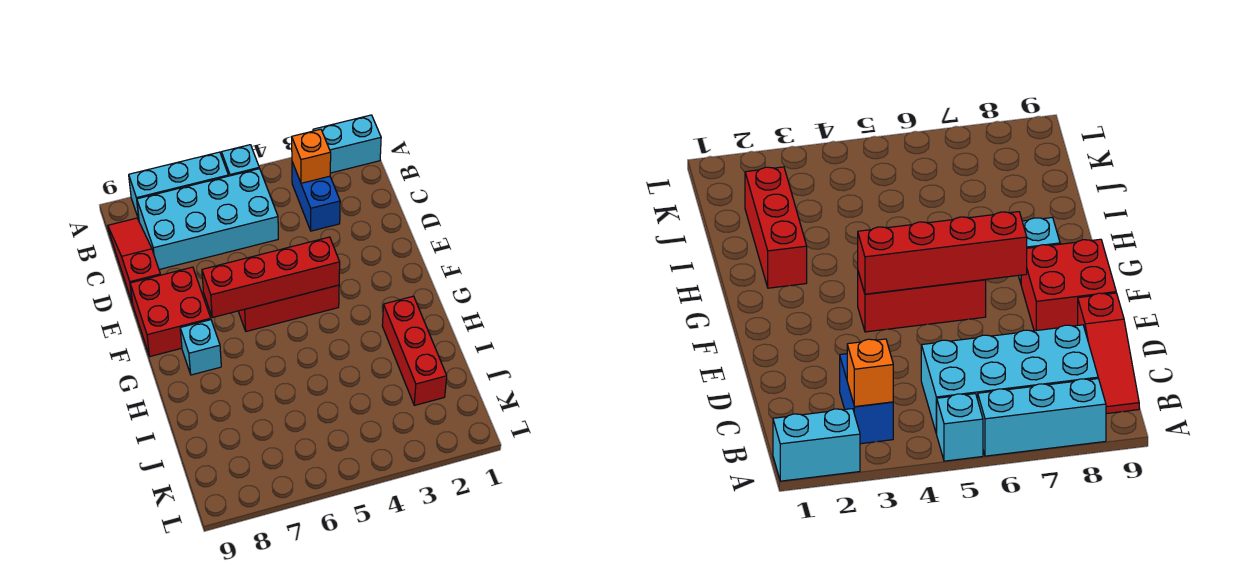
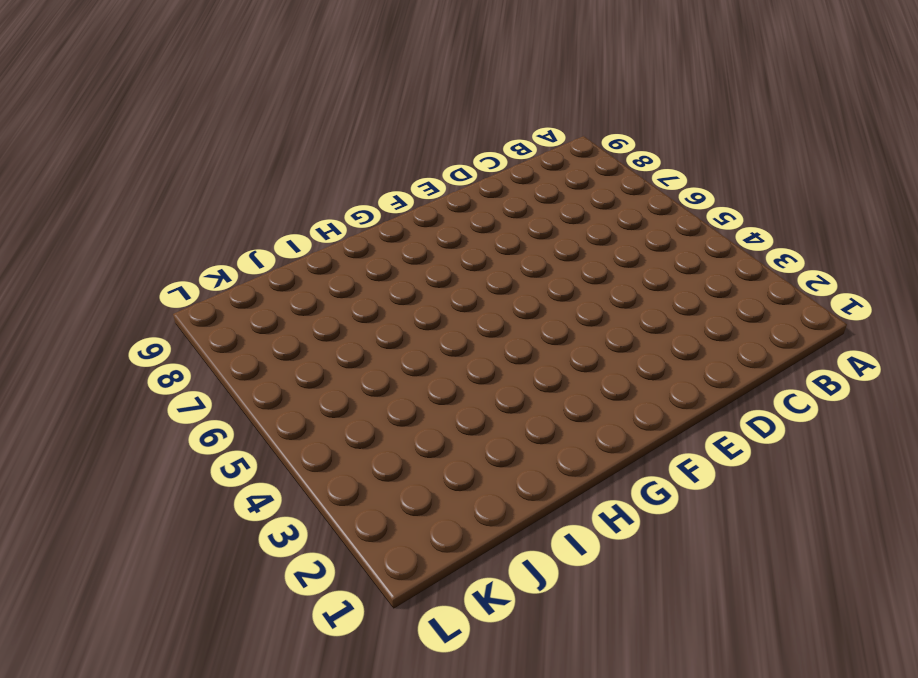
none -> cyan brick A1:A2 level 1
none -> cyan brick A5 level 1
none -> cyan brick A6:A8 level 1

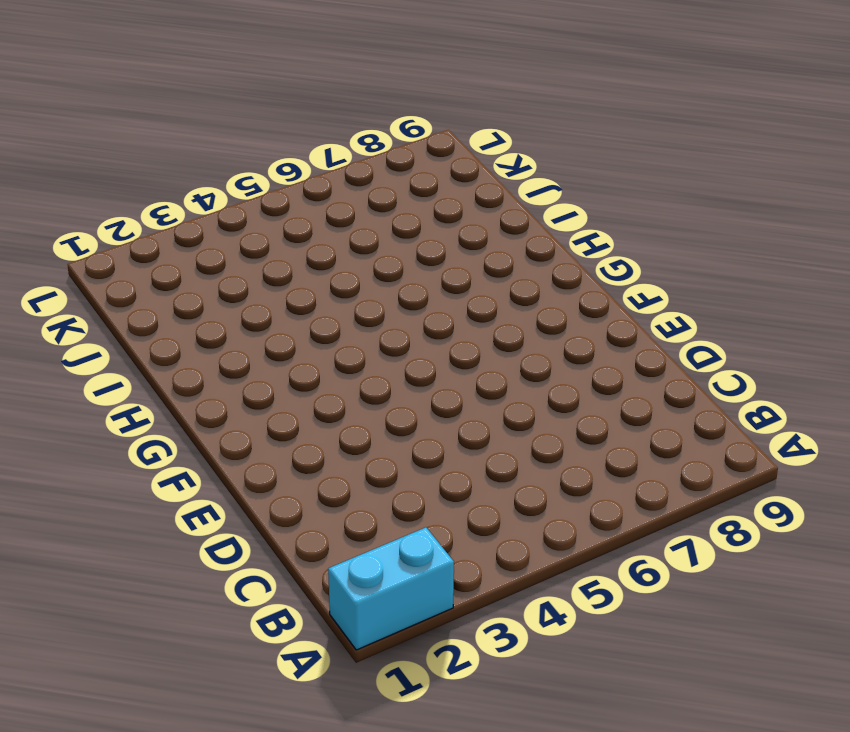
none -> cyan brick A5 level 1
none -> cyan brick A6:A8 level 1
none -> blue brick B3:C3 level 1

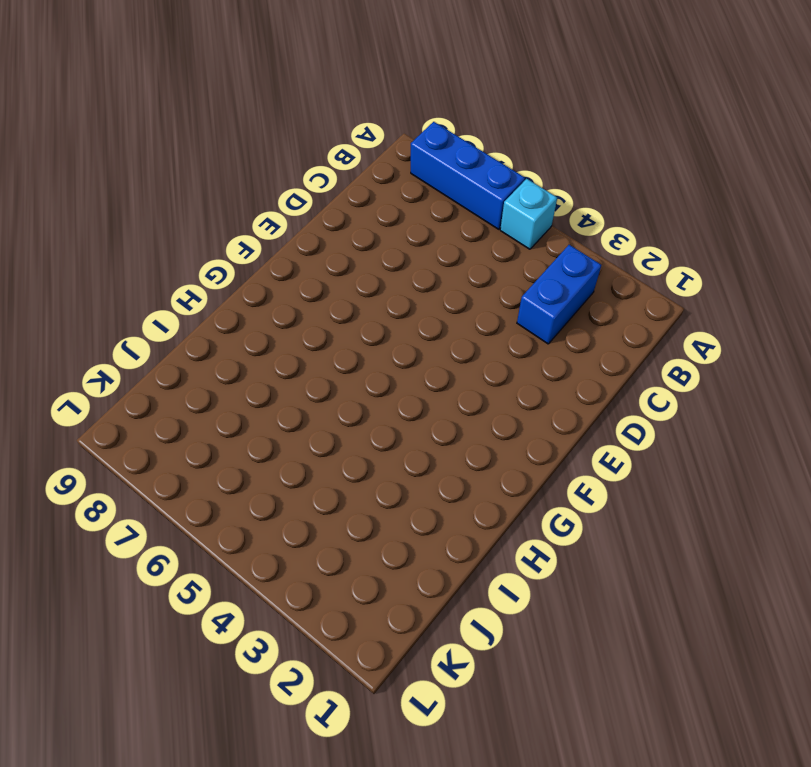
blue brick A6:A8 level 1 -> cyan brick A6:A8 level 1
none -> cyan brick A1:A2 level 1
none -> cyan brick B5:C8 level 1
none -> red slope B9:D9 level 1 top D

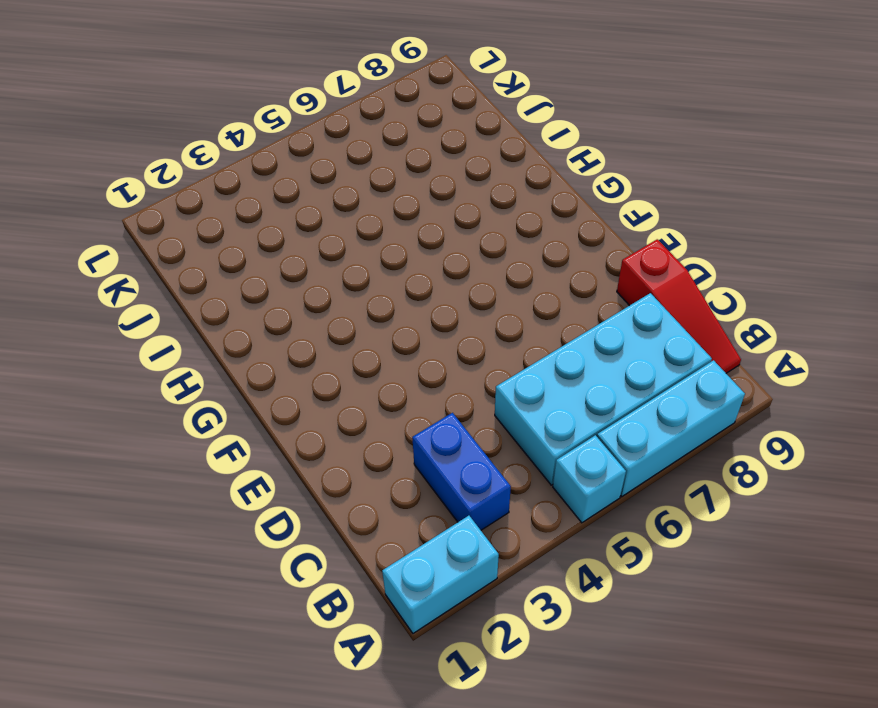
none -> red brick E8:F9 level 1
none -> red brick F4:F6 level 1
none -> cyan brick G8 level 1

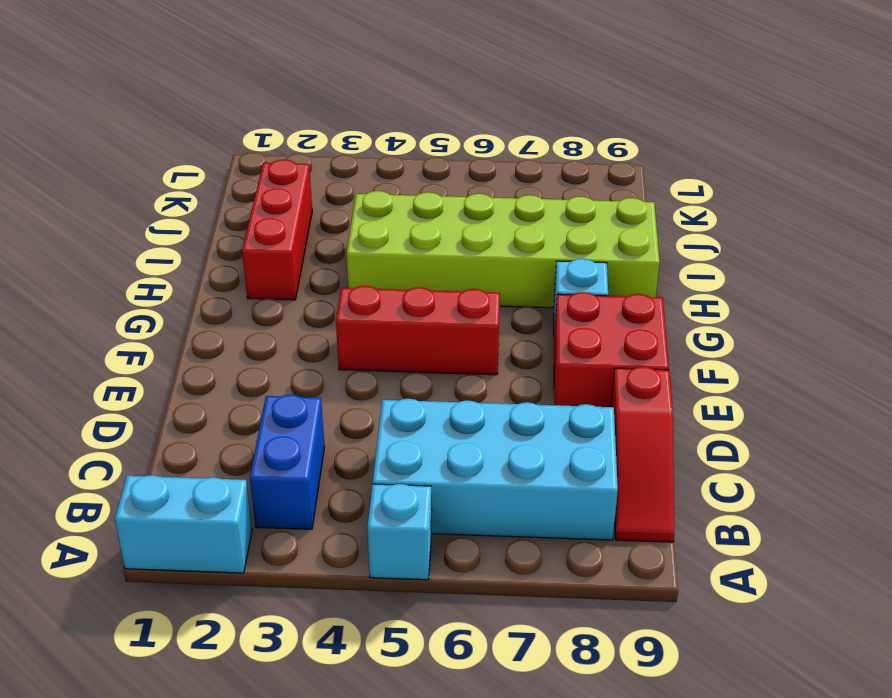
lime brick H4:I9 level 1 -> none
none -> cyan brick A6:A8 level 1
none -> orange brick B3 level 2
none -> red brick F4:F7 level 2

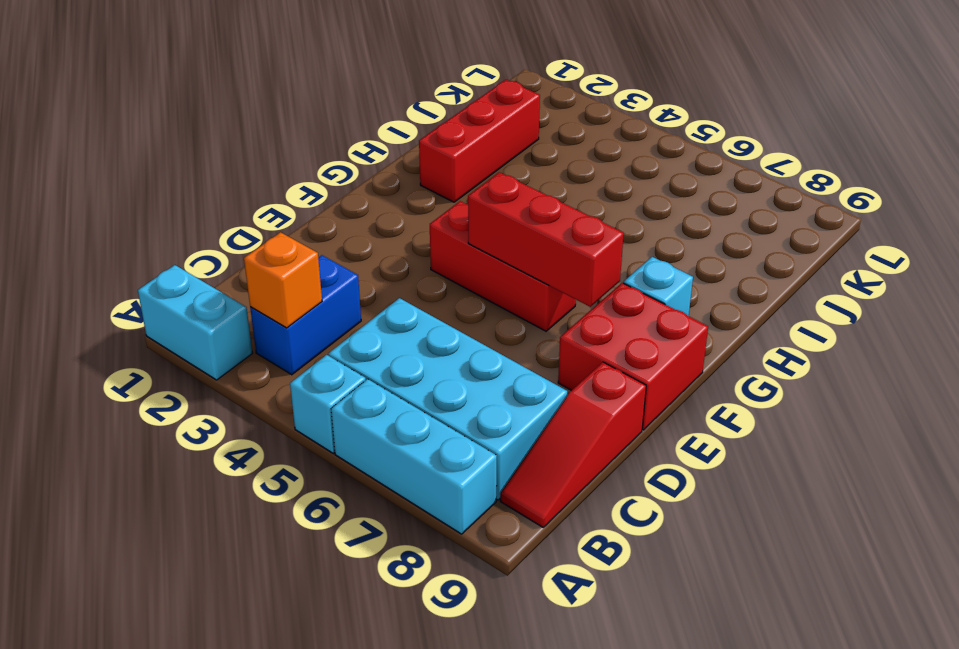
red brick F5:F7 level 2 -> red brick F4:F7 level 2

